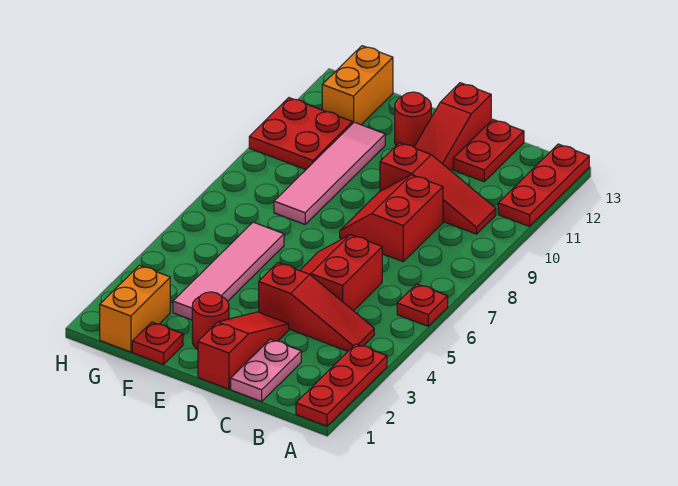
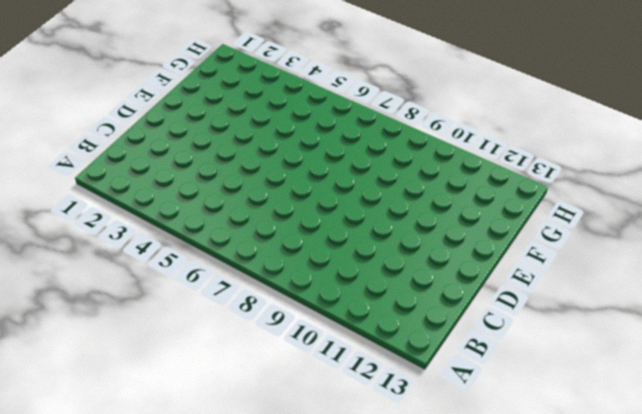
none -> red plate A1:A3 level 1
none -> red plate A6 level 1
none -> red plate A11:A13 level 1

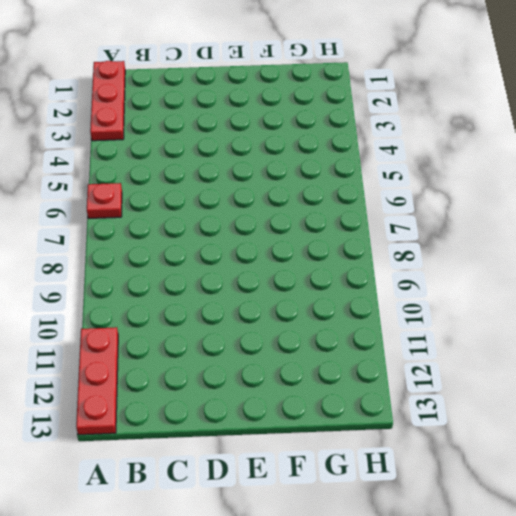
none -> red slope B4:D4 level 1 top D
none -> red slope B10:D10 level 1 top D
none -> pink plate C1:C2 level 1

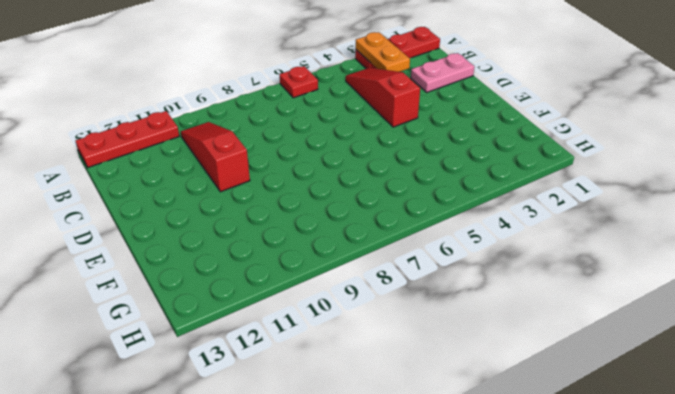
orange plate A3:B3 level 2 -> none
none -> red slope C5:D6 level 1 top C
none -> red slope C8:D9 level 1 top C
none -> red plate C12:C13 level 1

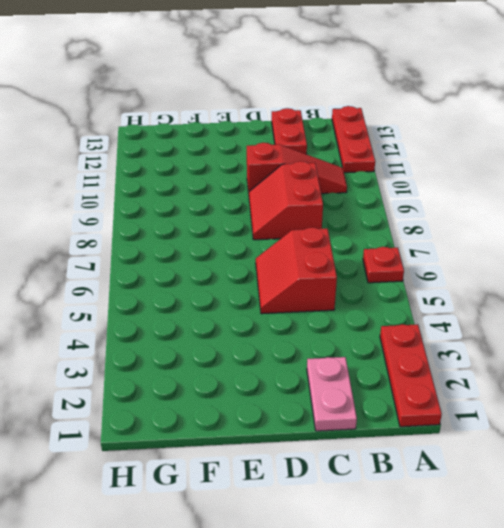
none -> red slope B4:D4 level 1 top D
none -> red slope D1:D3 level 1 top 1
none -> red slope D11:D13 level 1 top 13

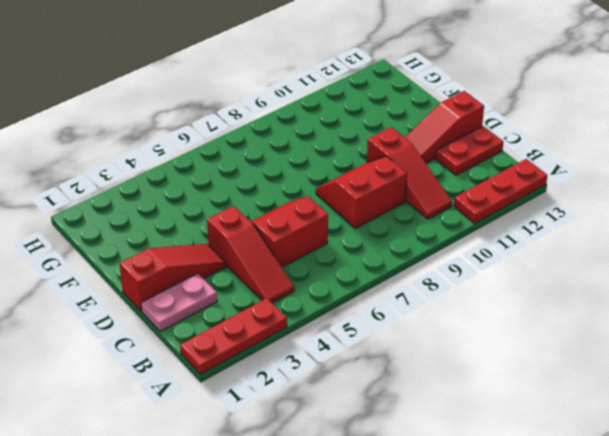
none -> red plate A6 level 1
none -> red round brick E2 level 1
none -> red round brick E12 level 1

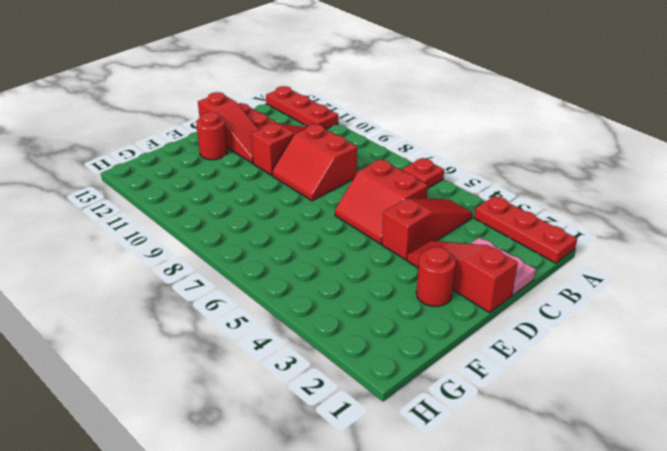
none -> red plate F1 level 1
none -> pink tile F3:F6 level 1
none -> pink tile F8:F11 level 1

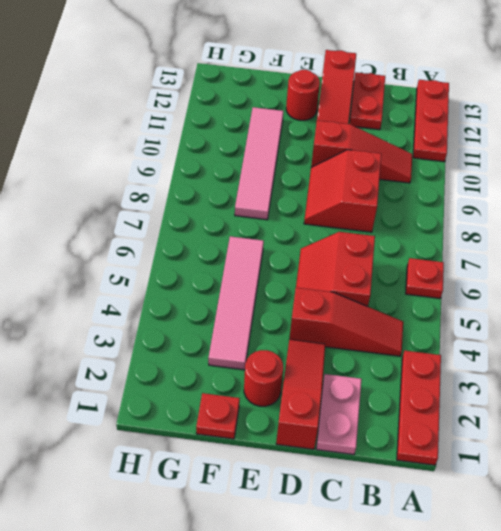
none -> orange brick G1:G2 level 1
none -> red plate G10:H11 level 1
none -> orange brick G12:G13 level 1

